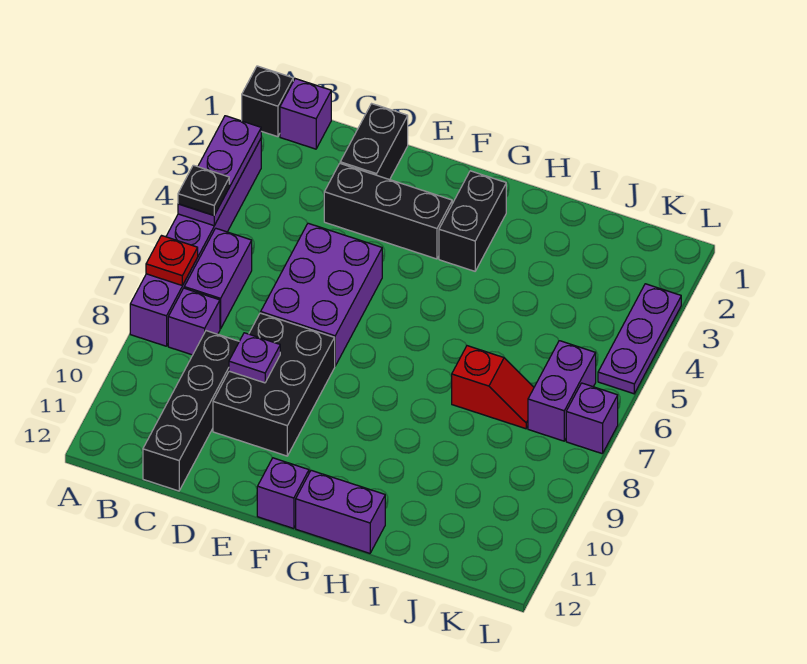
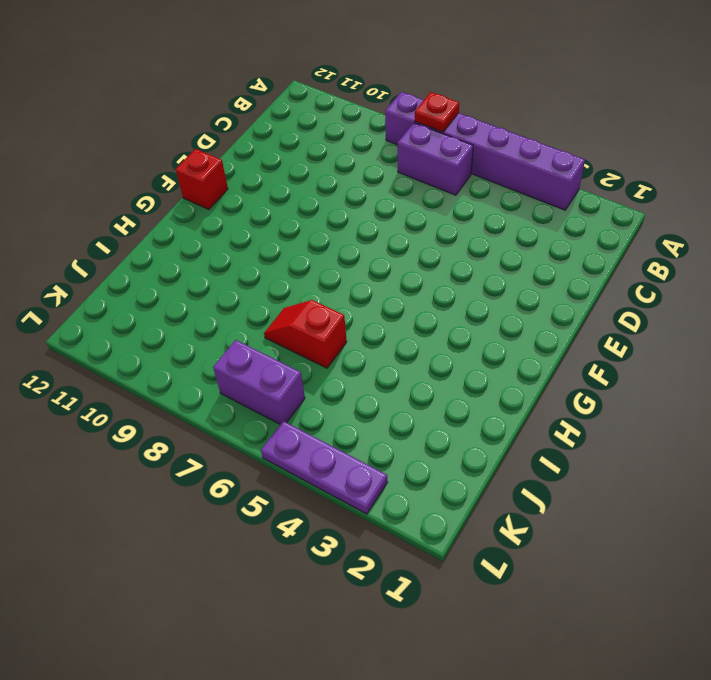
red brick F12 level 1 -> purple brick F12 level 1
red slope I6:I7 level 1 top 6 -> red slope I7:J7 level 1 top I
none -> black brick A1 level 1
none -> purple brick B1 level 1
none -> purple brick B8 level 1

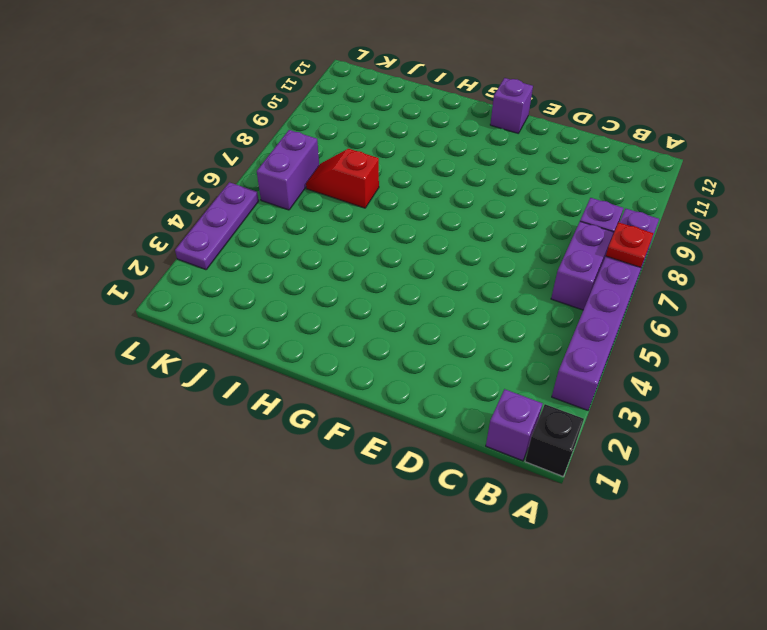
none -> black brick C9:C12 level 1
none -> black brick D1:D2 level 1
none -> black brick D3:F3 level 1

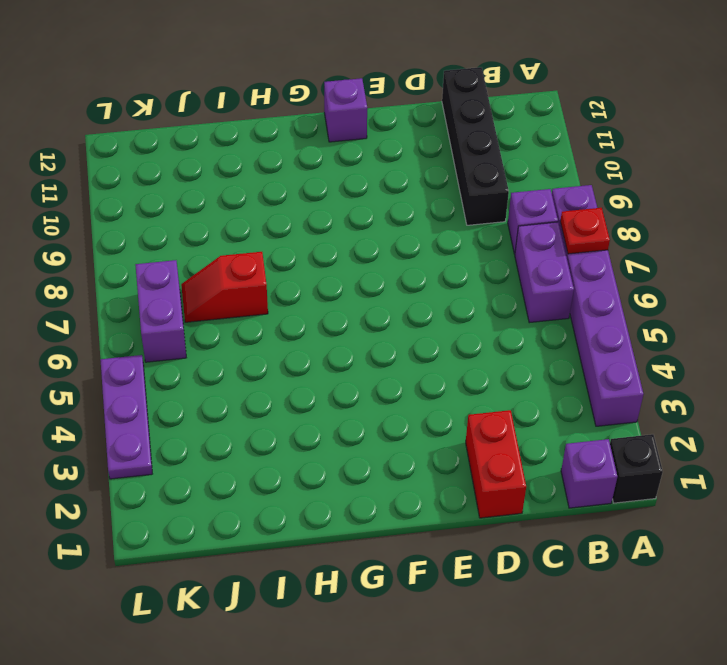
red brick D1:D2 level 1 -> black brick D1:D2 level 1
none -> black brick D3:F3 level 1
none -> purple brick D5:E7 level 1
none -> black brick D8:E10 level 1

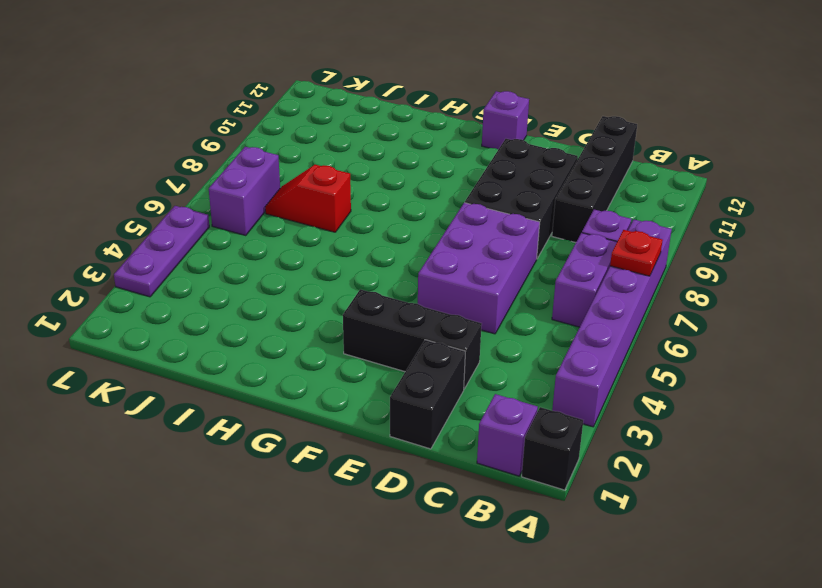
none -> black brick G2:G3 level 1
none -> purple brick G12:H12 level 1
none -> purple brick L7 level 1

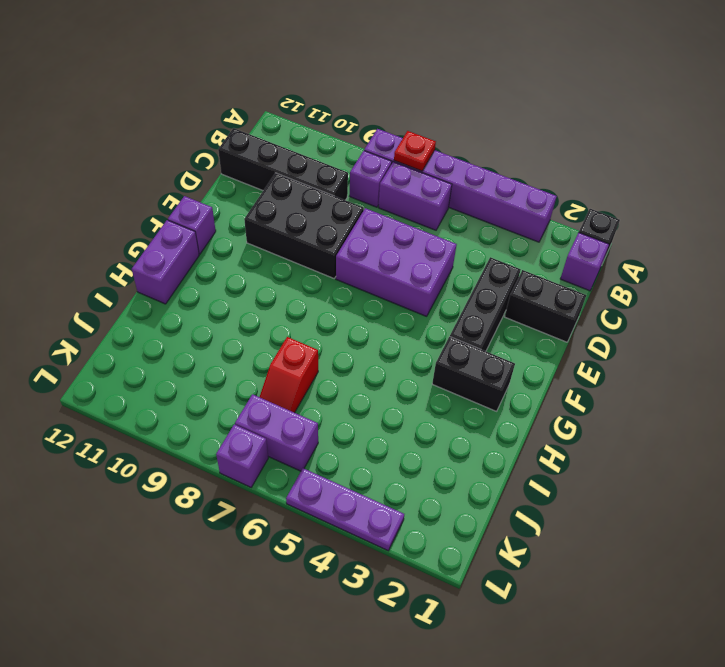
none -> purple plate A3:A5 level 2
none -> purple plate D9 level 2
none -> black plate A5 level 3

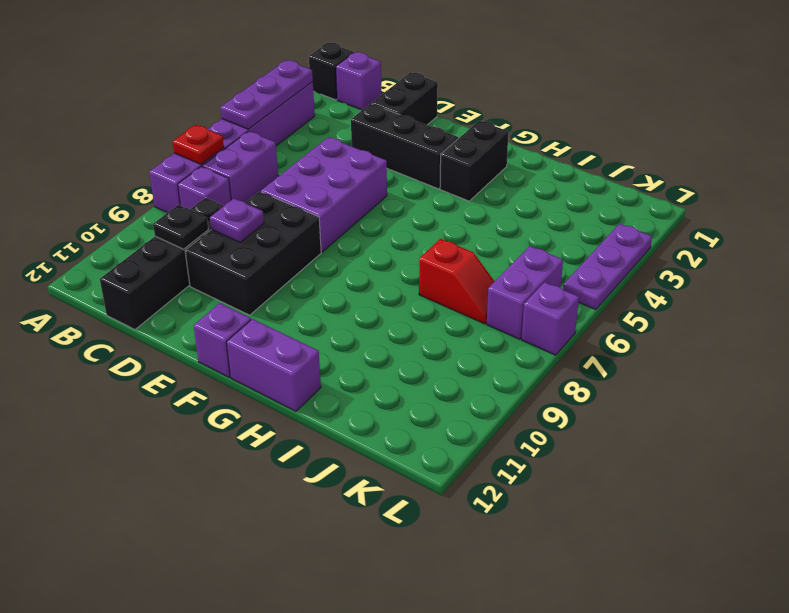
black plate C10 level 2 -> black plate A5 level 3

